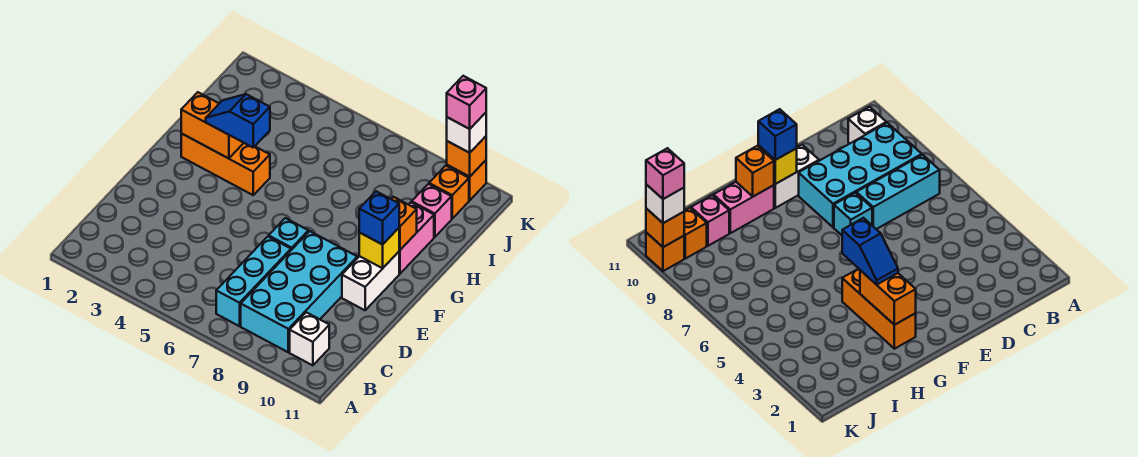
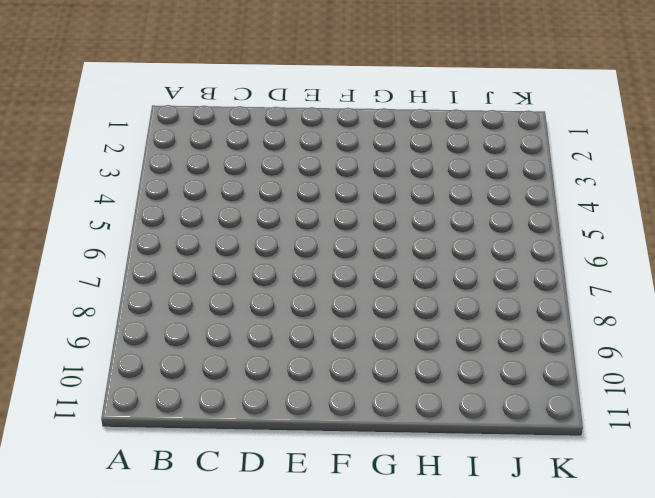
none -> cyan brick B7:D7 level 1
none -> cyan brick B8:E9 level 1
none -> white brick B10 level 1

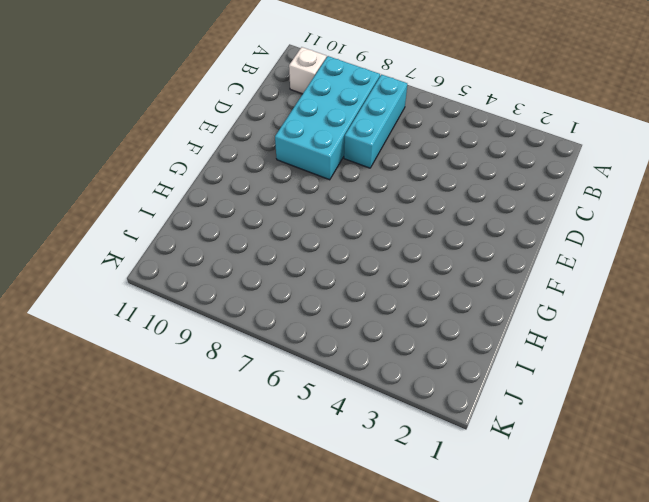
none -> cyan brick E7 level 1
none -> white brick E10:F10 level 1
none -> orange brick G2:G4 level 1

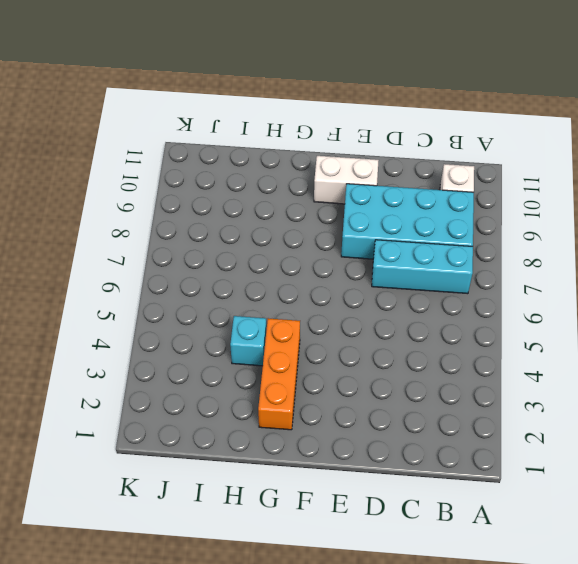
cyan brick H4 level 1 -> cyan brick E7 level 1
none -> pink brick G10:H10 level 1
none -> pink brick I10 level 1
none -> orange brick J10 level 1

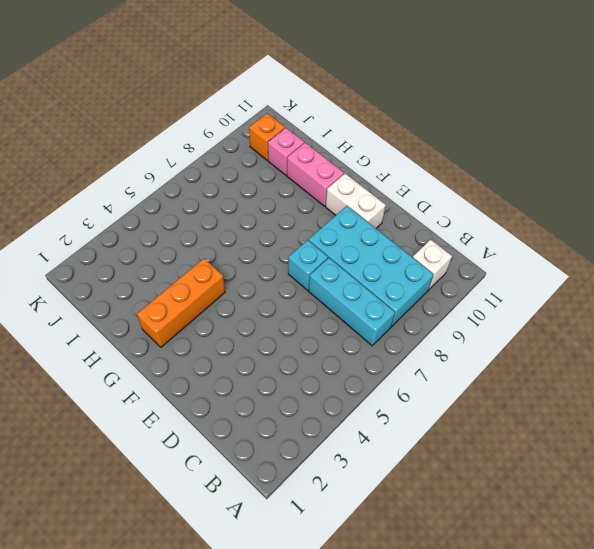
none -> orange brick K10 level 1
none -> yellow brick F10 level 2
none -> orange brick G2:G3 level 2

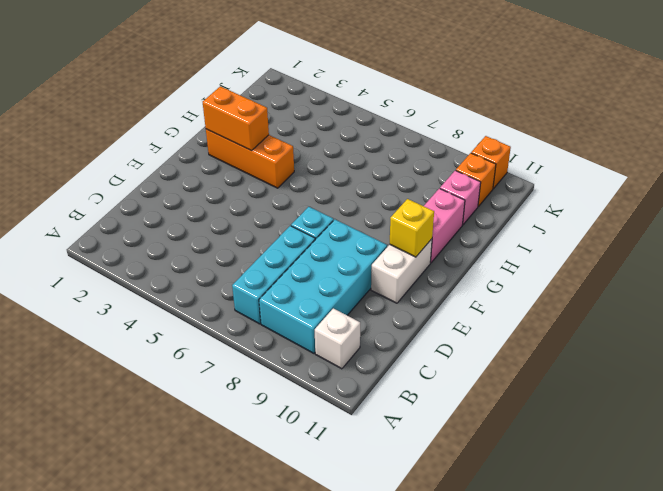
none -> orange brick G10 level 2
none -> orange brick K10 level 2
none -> blue brick F10 level 3

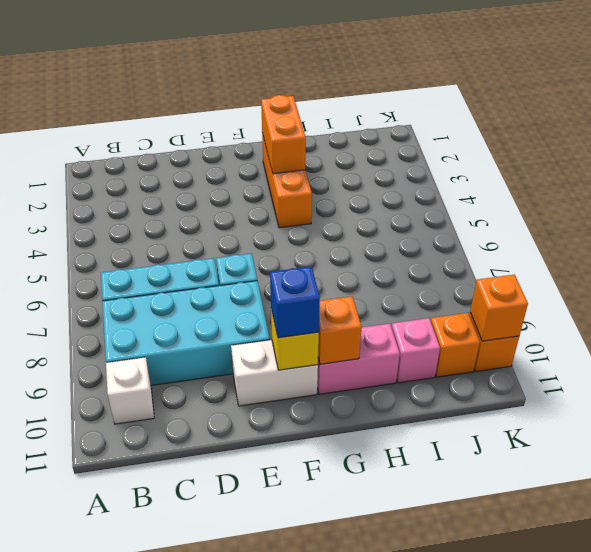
none -> blue slope G3:G4 level 3 top 4
none -> white brick K10 level 3
none -> pink brick K10 level 4

